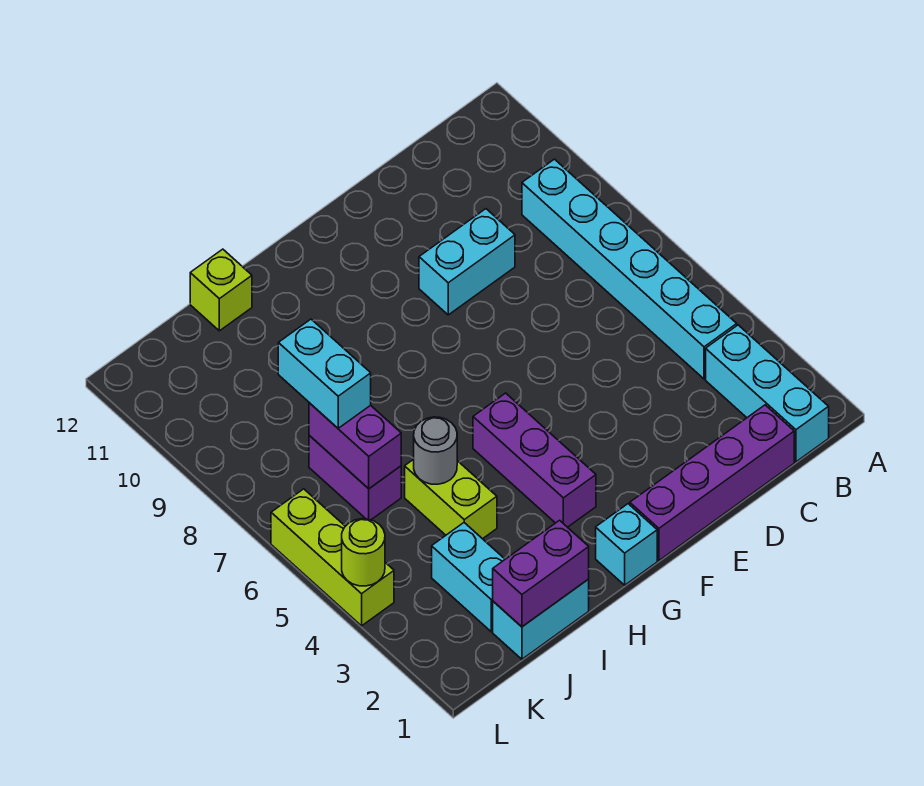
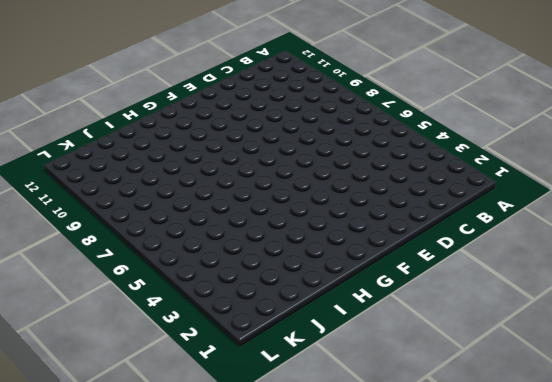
none -> cyan brick B1:B3 level 1
none -> cyan brick B4:B9 level 1
none -> purple brick C1:F1 level 1

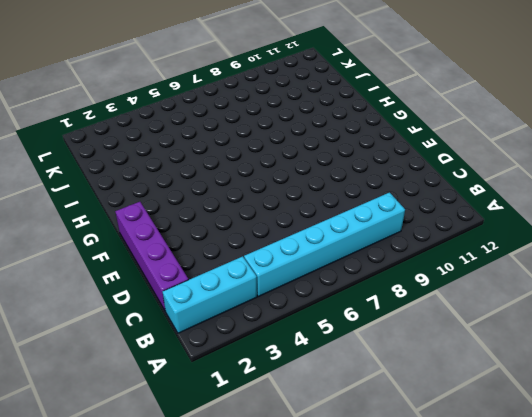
none -> cyan brick D9:E9 level 1
none -> cyan brick G1 level 1
none -> purple brick G3:G5 level 1

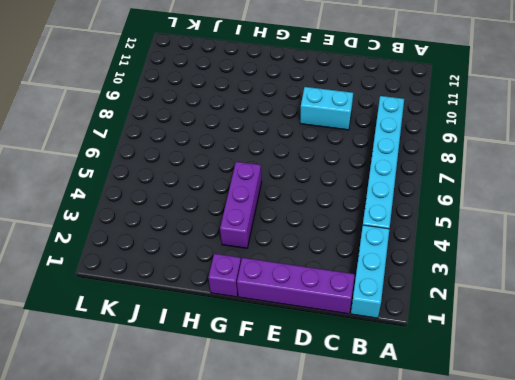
purple brick G1 level 1 -> cyan brick G1 level 1
none -> cyan brick I1:J1 level 1
none -> lime brick I4:I5 level 1
none -> lime brick I12 level 1

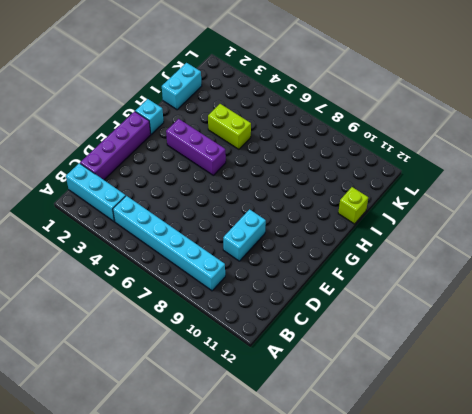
none -> cyan brick J2:J3 level 1
none -> purple brick J6:J7 level 1
none -> lime brick L4:L6 level 1

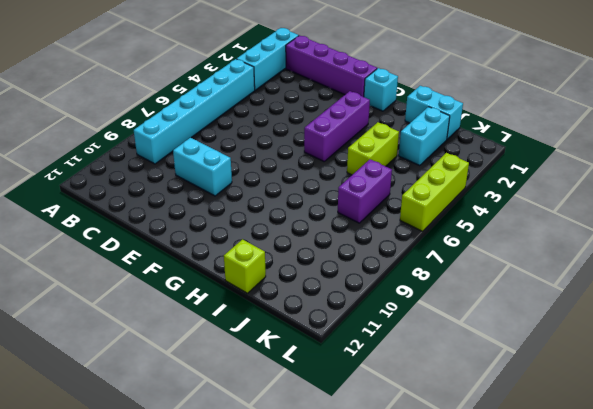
none -> purple brick I1:J1 level 2
none -> grey round brick I5 level 2
none -> purple brick J6:J7 level 2

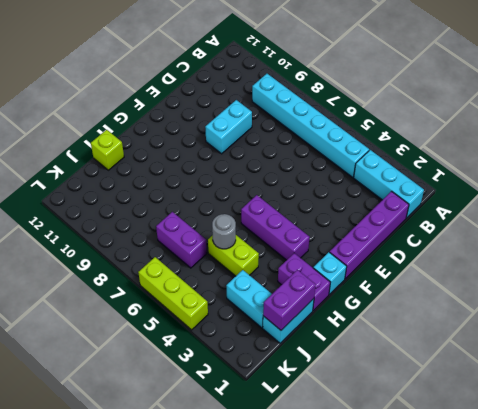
purple brick H1:H2 level 1 -> purple brick J6:J7 level 2
none -> lime round brick L4 level 2
none -> cyan brick J7:J8 level 3

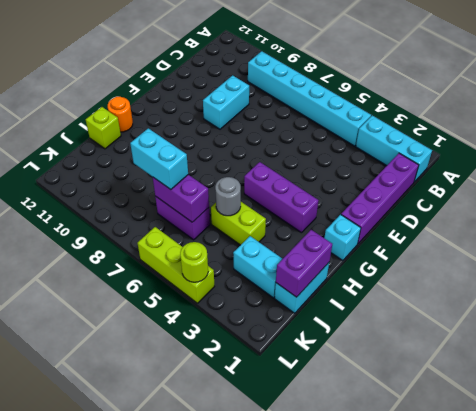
orange round brick H12 level 1 -> none

